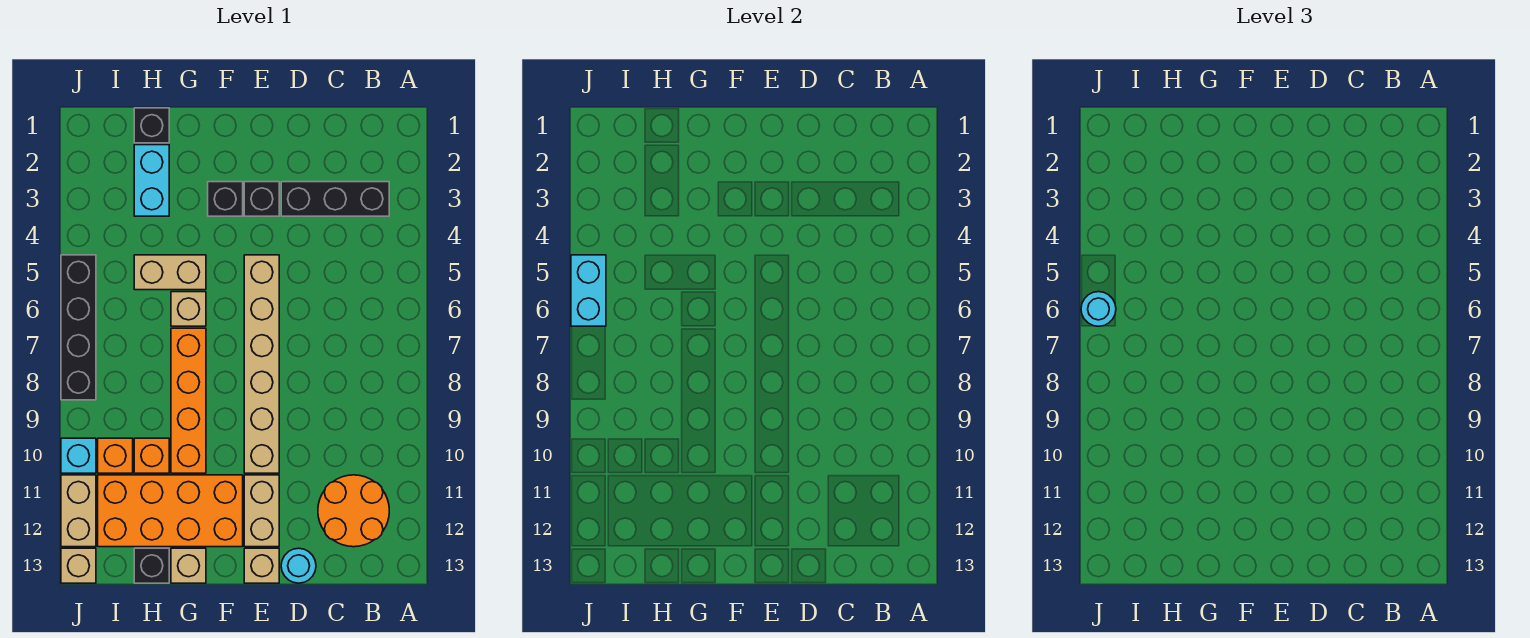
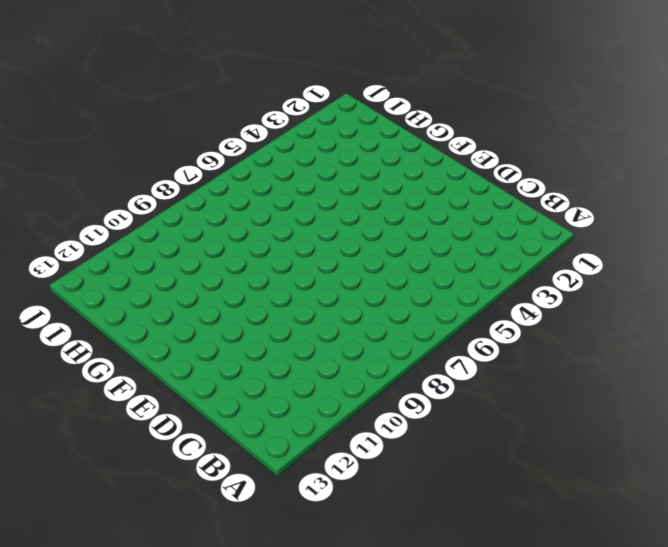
none -> black brick B3:D3 level 1
none -> orange round brick B11:C12 level 1
none -> cyan round brick D13 level 1

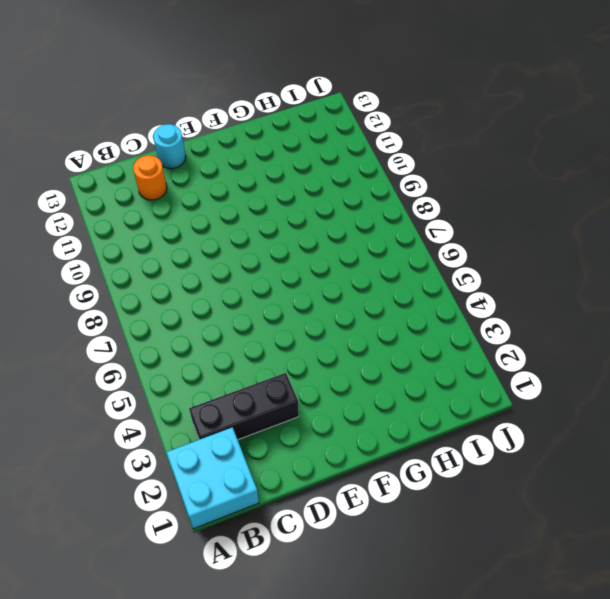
cyan brick A1:B2 level 1 -> none
orange round brick C12 level 1 -> orange round brick B11:C12 level 1
none -> black brick E3 level 1
none -> tan brick E5:E10 level 1
none -> tan brick E11:E12 level 1

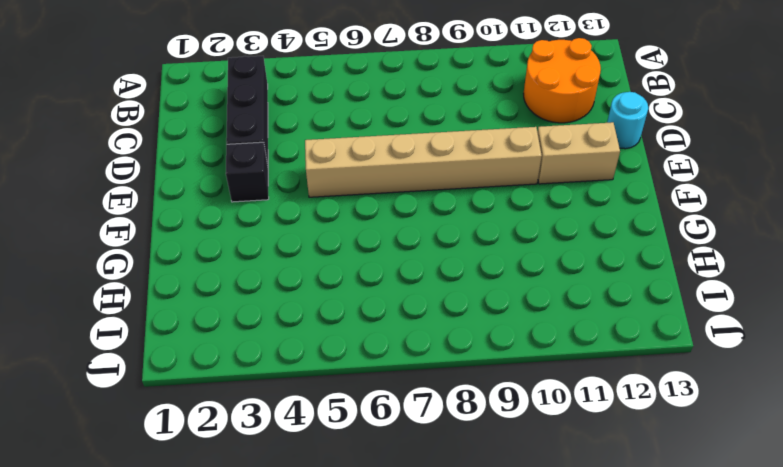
none -> tan brick E13 level 1
none -> black brick F3 level 1
none -> orange brick F11:I12 level 1

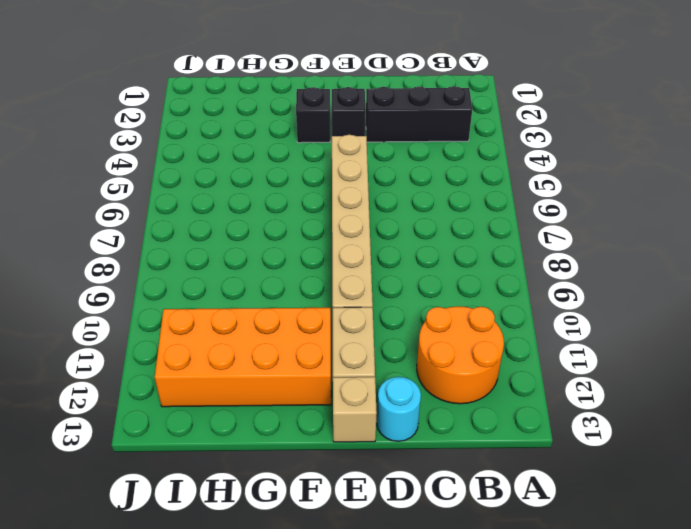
none -> tan brick G5:H5 level 1
none -> tan brick G6 level 1
none -> orange brick G7:G10 level 1

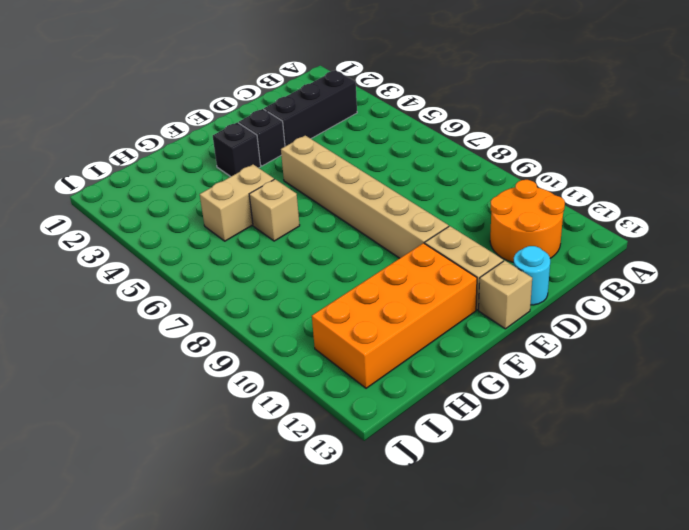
none -> orange brick G7:G10 level 1
none -> tan brick G13 level 1
none -> black brick H1 level 1

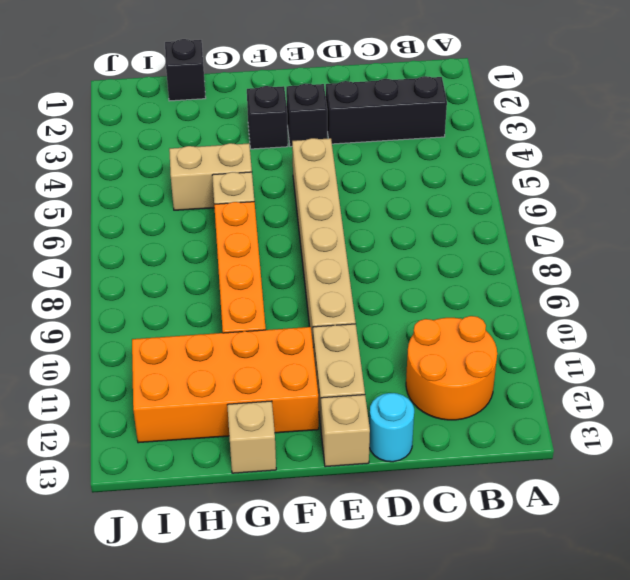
none -> cyan brick H2:H3 level 1
none -> orange brick H10 level 1
none -> black brick H13 level 1

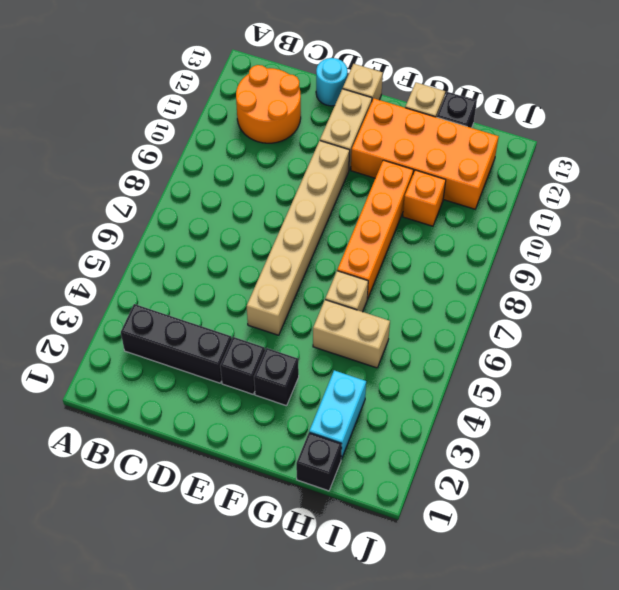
none -> orange brick I10 level 1
none -> black brick J5:J8 level 1
none -> cyan brick J10 level 1

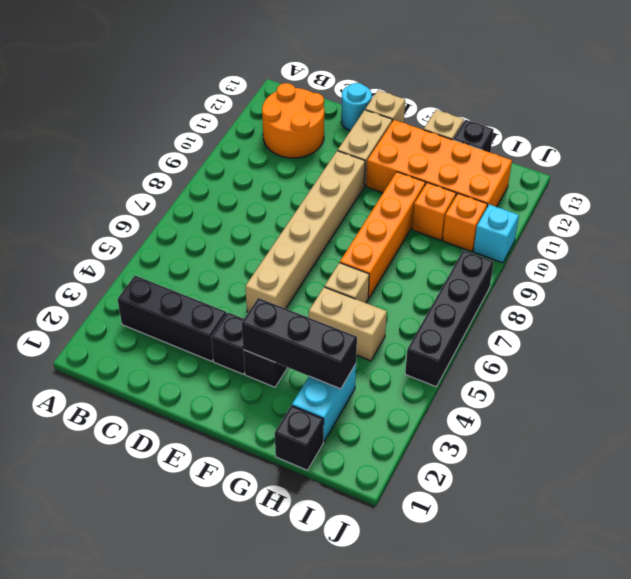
black brick F3:H3 level 2 -> none
none -> tan brick J11:J12 level 1
none -> tan brick J13 level 1
none -> cyan brick J5:J6 level 2

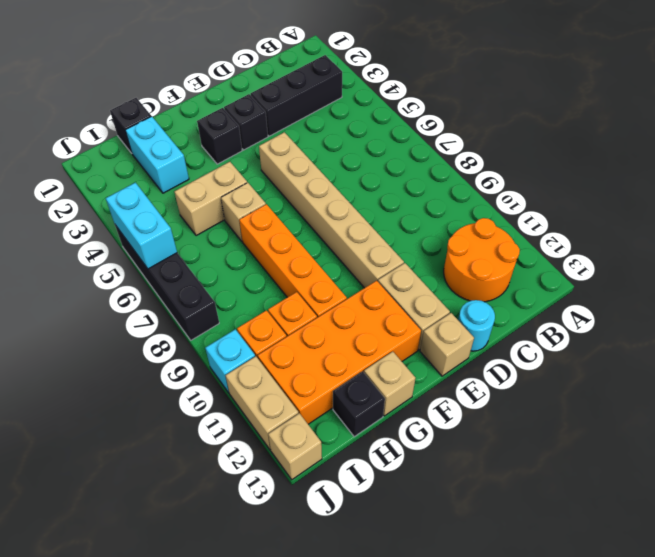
none -> cyan round brick J6 level 3

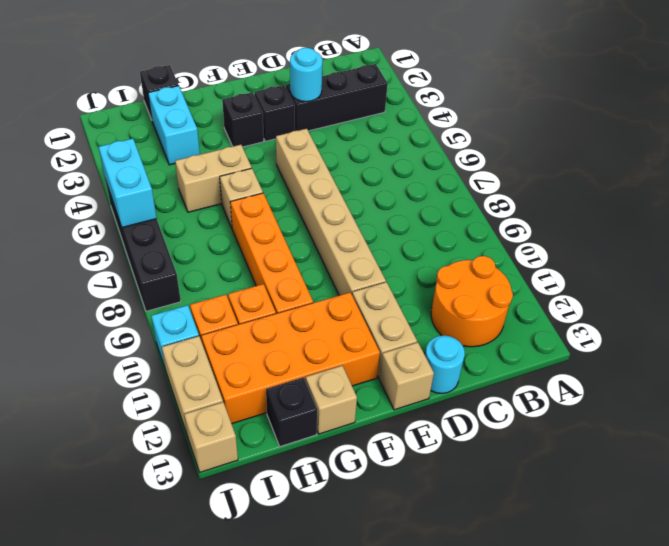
cyan round brick D3 level 2 -> cyan round brick J6 level 3

